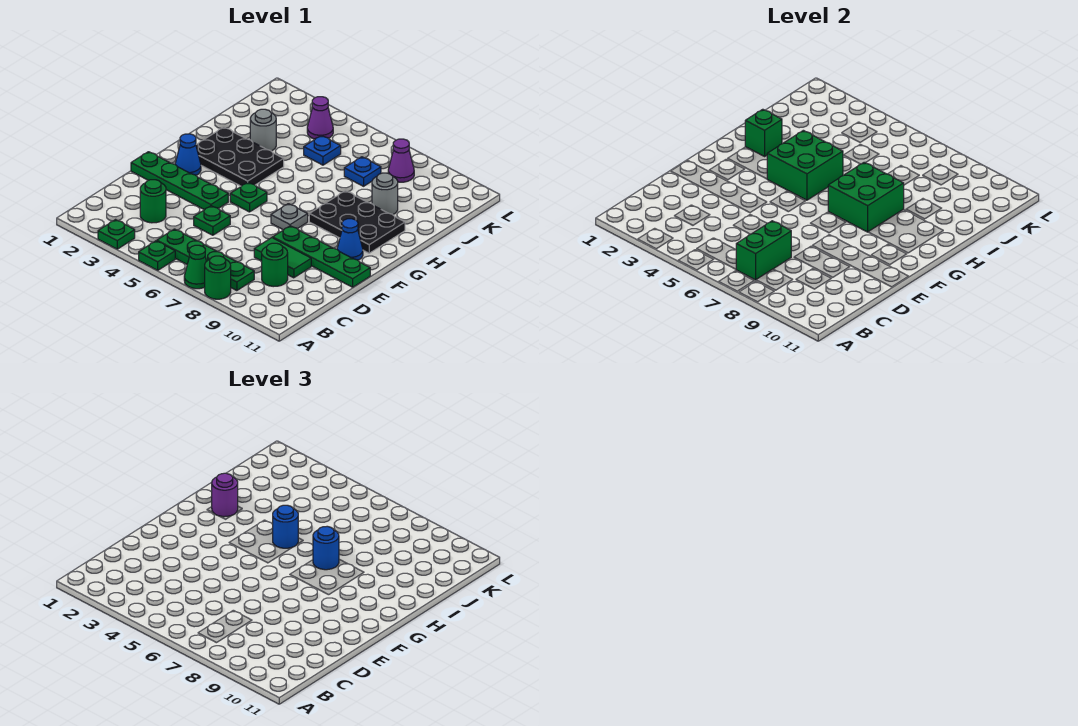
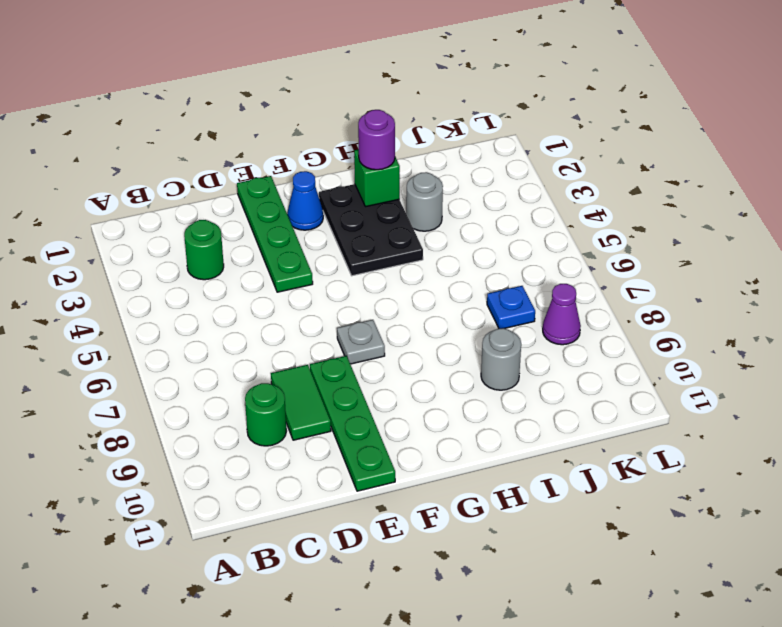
none -> green plate A3 level 1
none -> green plate A5 level 1
none -> green cone A7 level 1
none -> green round brick A8 level 1

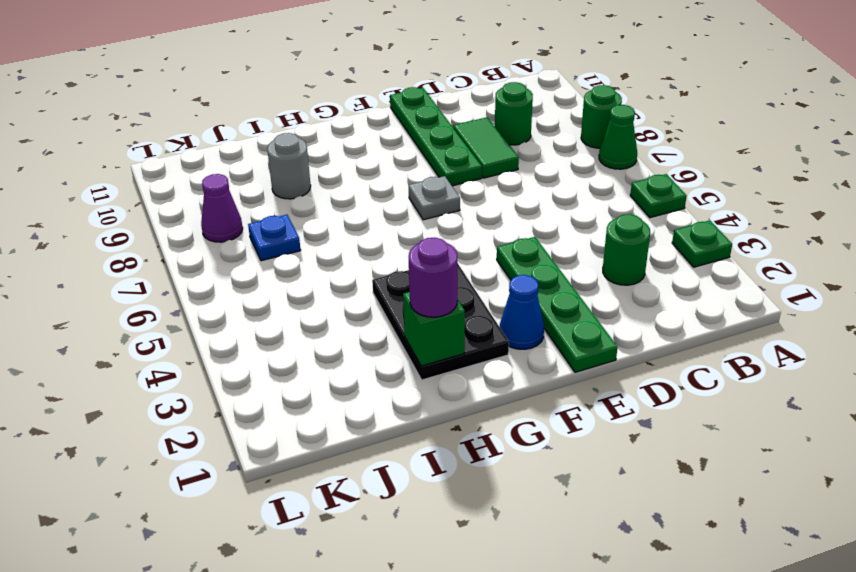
none -> green plate B5:B8 level 1
none -> green plate D5 level 1
none -> green plate F5 level 1
none -> blue cone F10 level 1

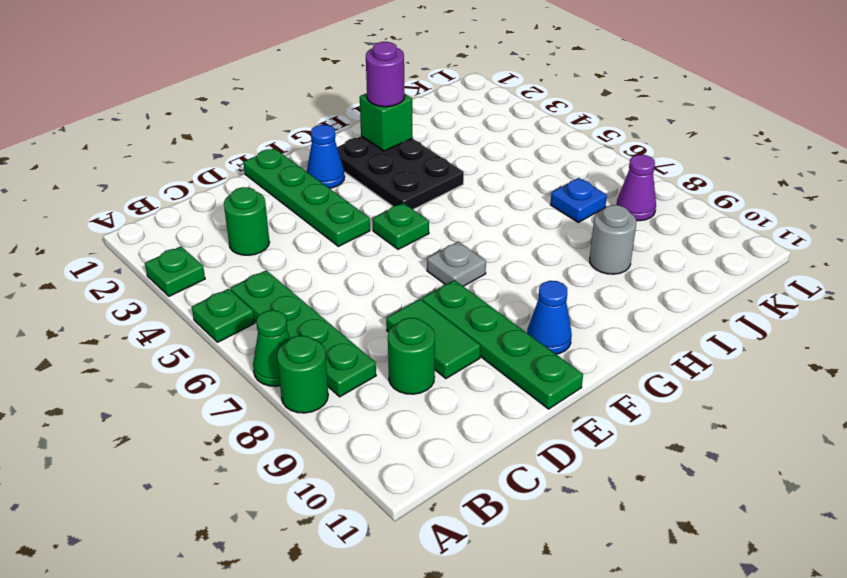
none -> green plate D5 level 1
none -> black plate G8:H10 level 1
none -> grey round brick I3 level 1
none -> blue plate J5 level 1

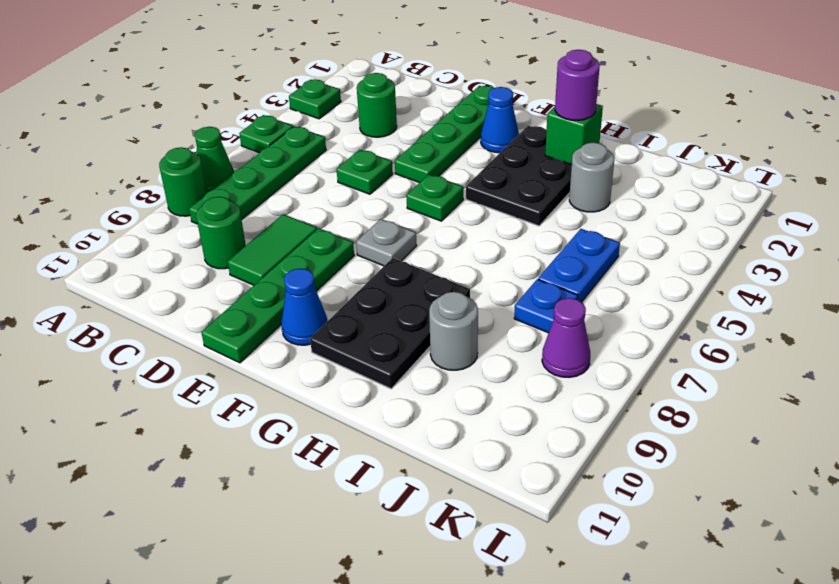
blue plate J5:J6 level 1 -> blue plate J5 level 1
none -> purple cone K4 level 1
none -> green brick B7:C7 level 2
none -> green brick G4:H5 level 2
none -> green brick G7:H8 level 2

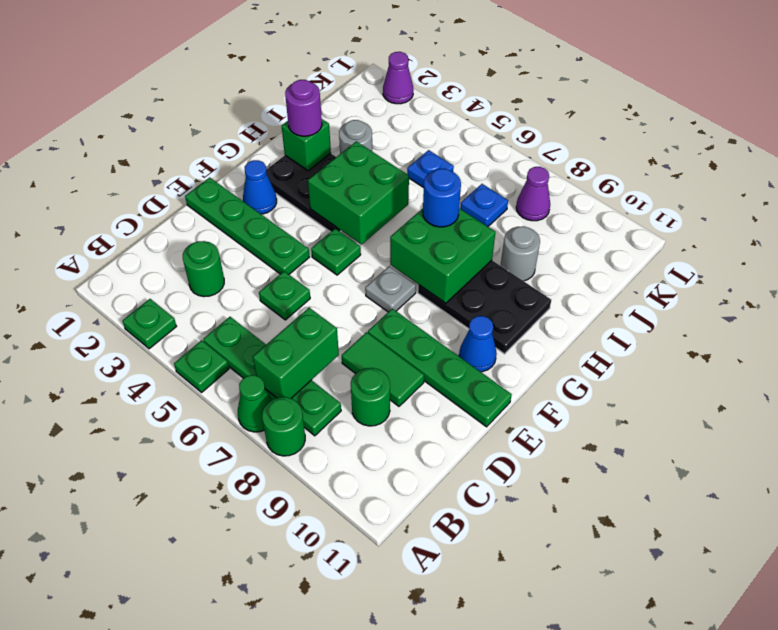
purple cone L2 level 1 -> purple cone K4 level 1
none -> blue round brick H5 level 3

